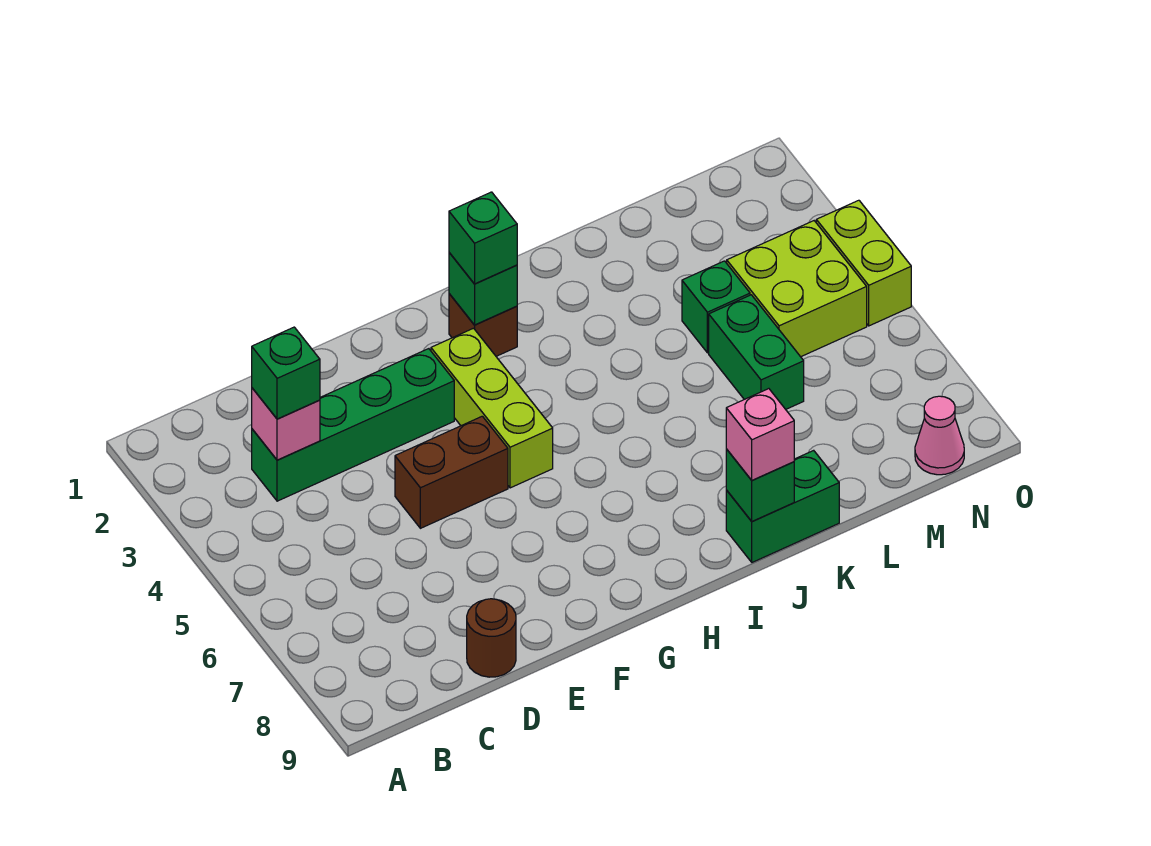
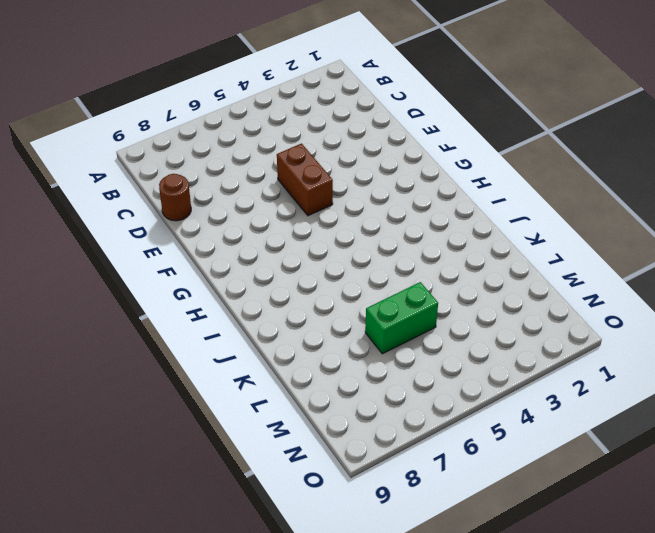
none -> green brick C3:F3 level 1
none -> lime brick G3:G5 level 1
none -> brown brick H2 level 1

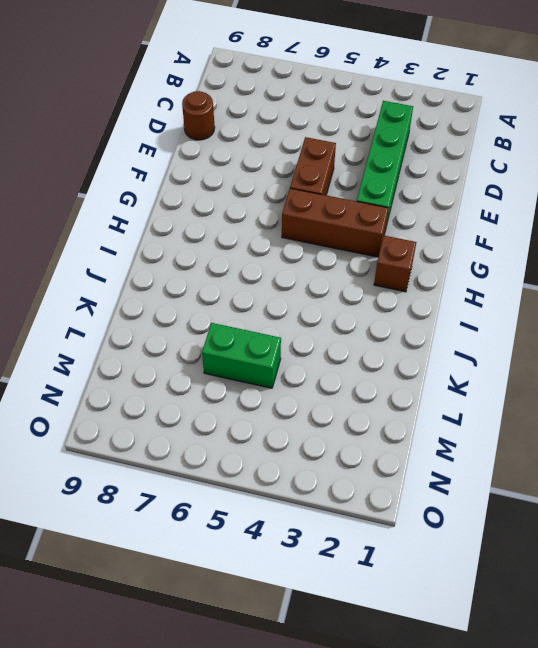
brown brick G3:G5 level 1 -> lime brick G3:G5 level 1
none -> green brick J9:K9 level 1
none -> green brick L4 level 1
none -> lime brick M4:N5 level 1

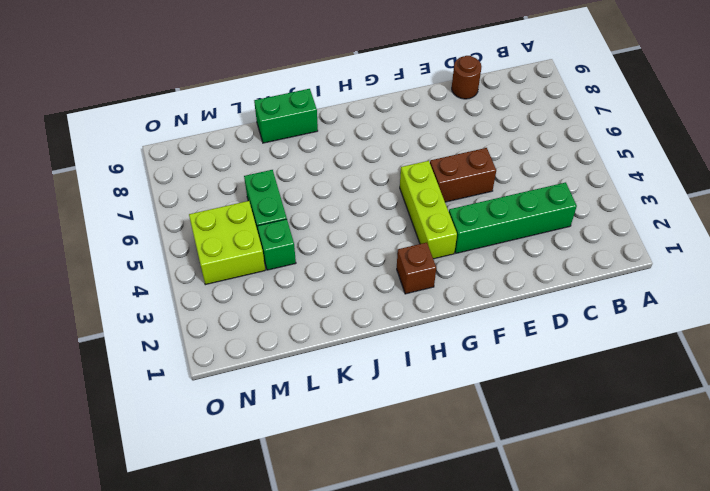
none -> pink cone N9 level 1
none -> lime brick O4:O5 level 1
none -> pink brick C3 level 2

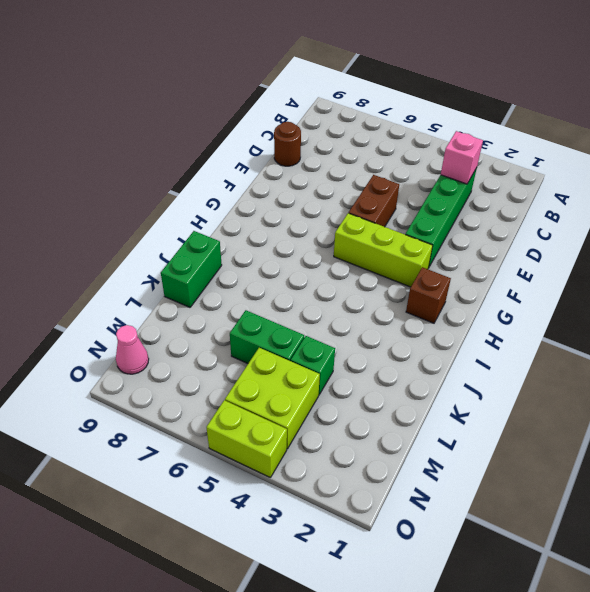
none -> green brick H2 level 2
none -> green brick J9 level 2
none -> green brick C3 level 3

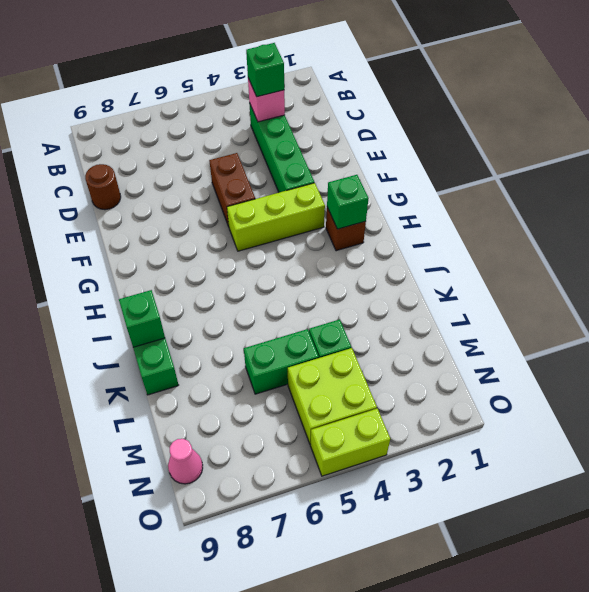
none -> green brick H2 level 3
none -> pink brick J9 level 3

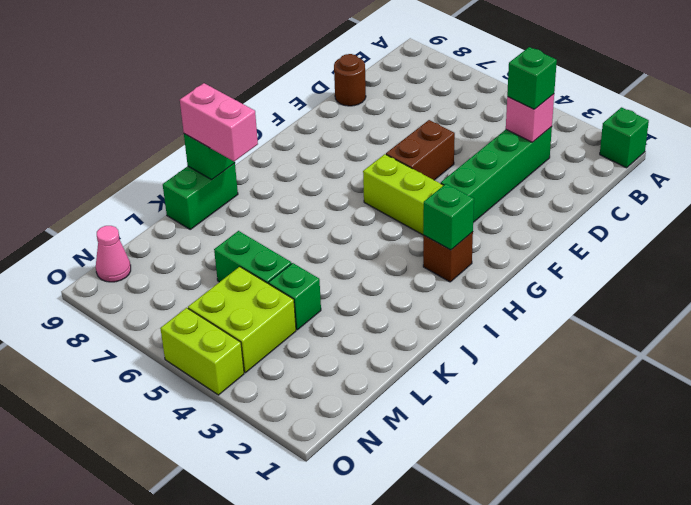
green brick A1 level 1 -> green brick H2 level 3
pink brick J8:J9 level 3 -> pink brick J9 level 3

